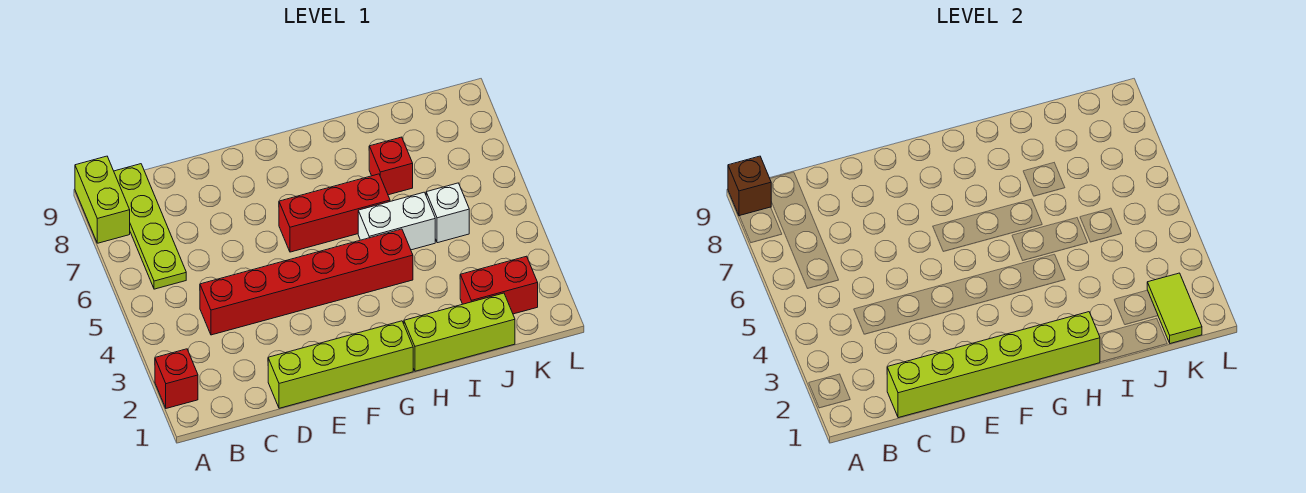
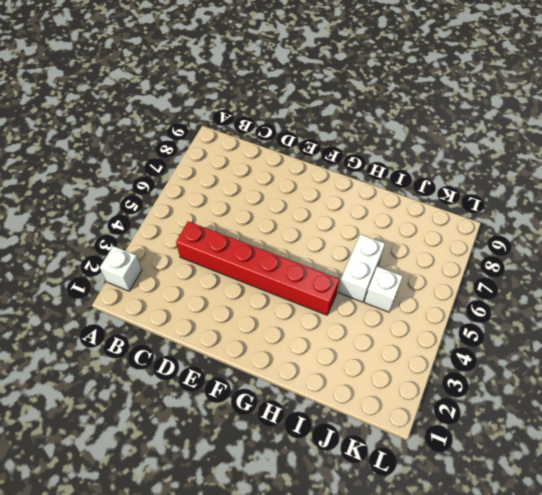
white brick A2 level 1 -> red brick A2 level 1
white brick I5:I6 level 1 -> white brick H5:I5 level 1
none -> lime brick A8:A9 level 1
none -> lime plate B6:B9 level 1
none -> lime brick D1:G1 level 1

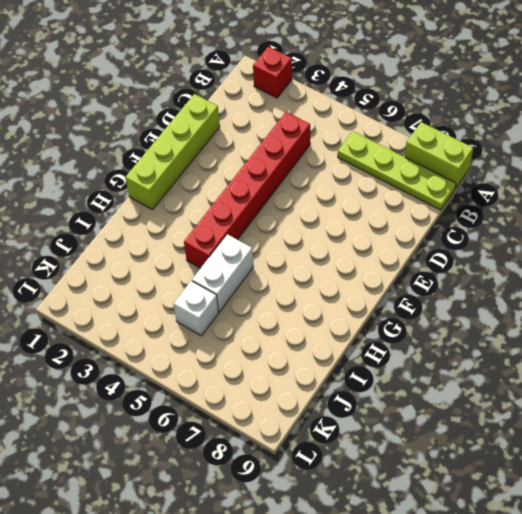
none -> red brick F6:H6 level 1
none -> lime brick H1:J1 level 1
none -> red brick I7 level 1

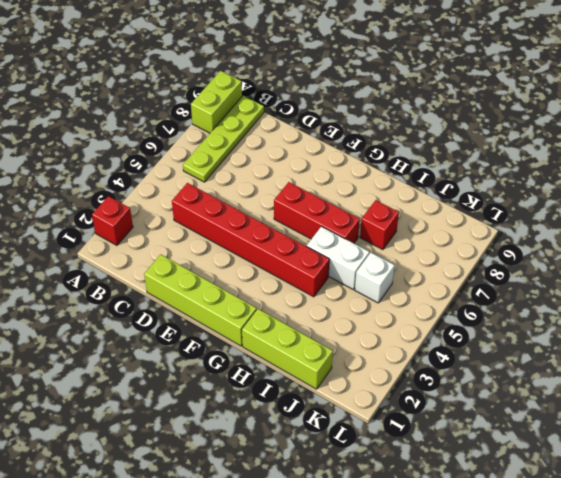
none -> red brick J2:K2 level 1
none -> brown brick A9 level 2
none -> lime brick C1:H1 level 2

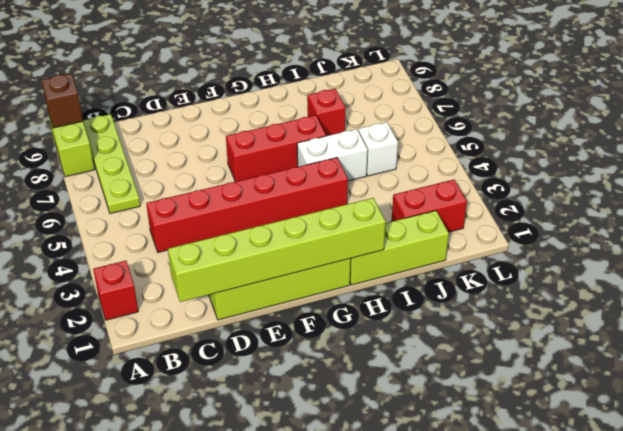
none -> lime tile K1:K2 level 2

